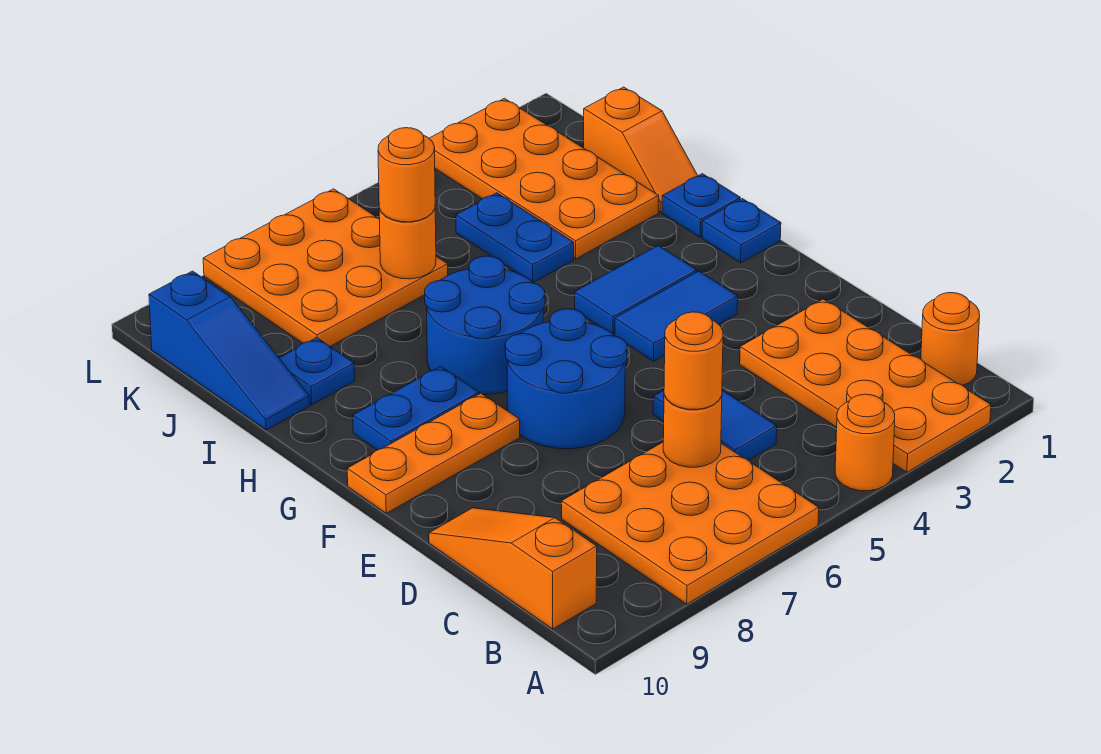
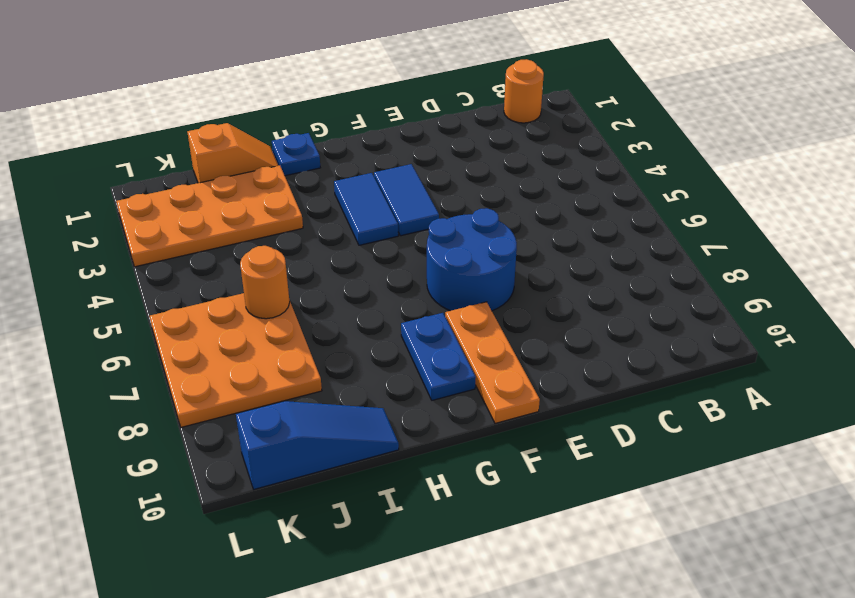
none -> orange plate A2:D3 level 1
none -> orange round brick A4 level 1
none -> orange plate A6:C8 level 1

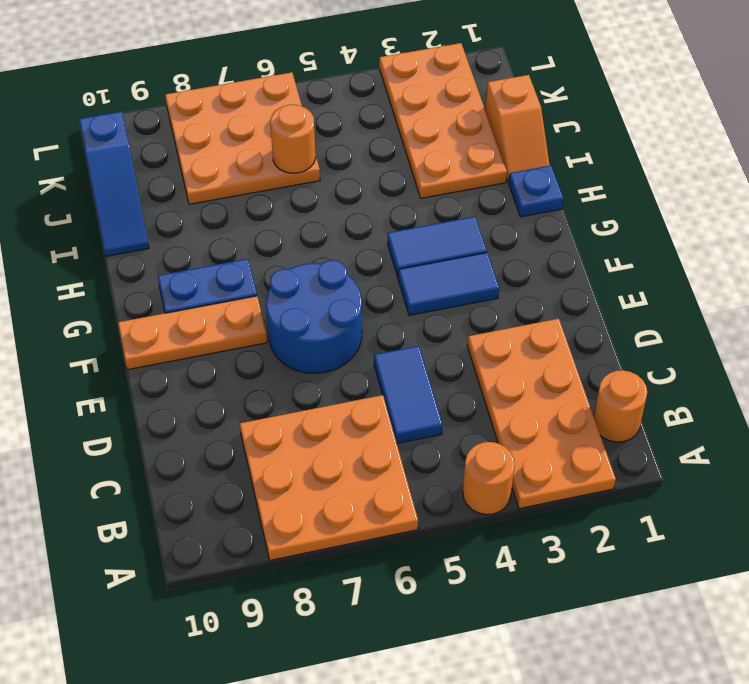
none -> orange slope B10:D10 level 1 top B
none -> blue plate G1 level 1
none -> blue round brick G6:H7 level 1

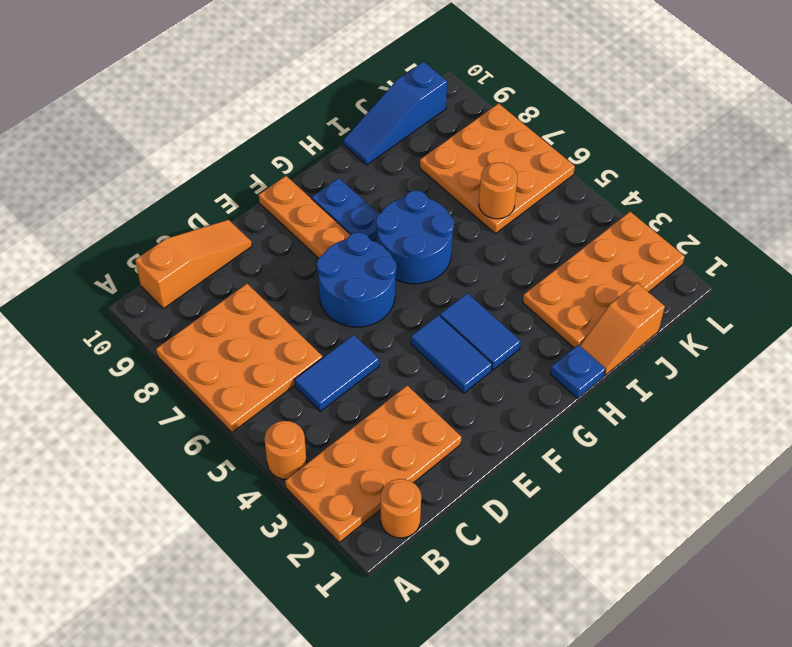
none -> blue plate G1 level 1
none -> blue plate I4:J4 level 1
none -> blue plate I9 level 1

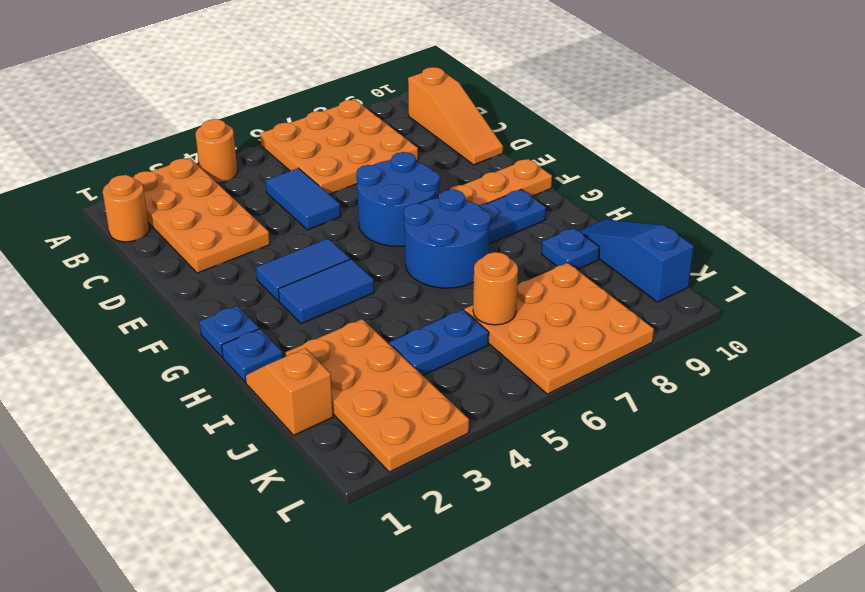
blue plate J4:J5 level 1 -> blue plate I4:J4 level 1
none -> orange round brick C6 level 2
none -> orange round brick C6 level 3
none -> orange round brick J6 level 3

